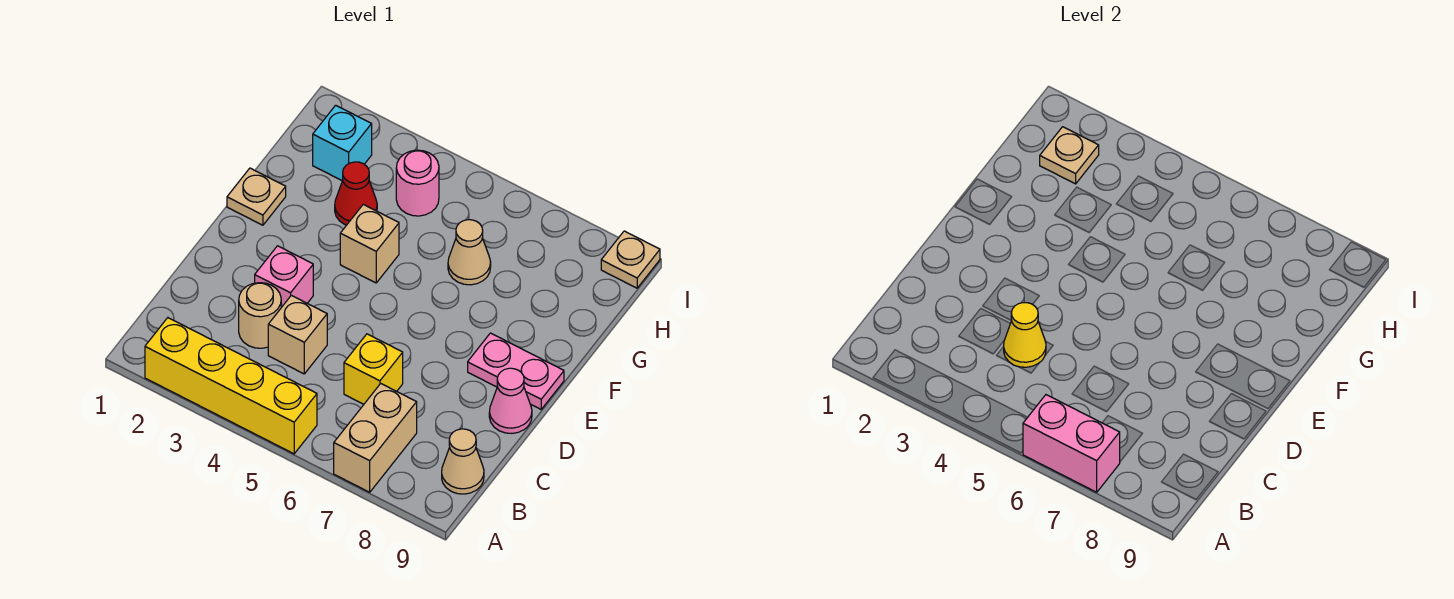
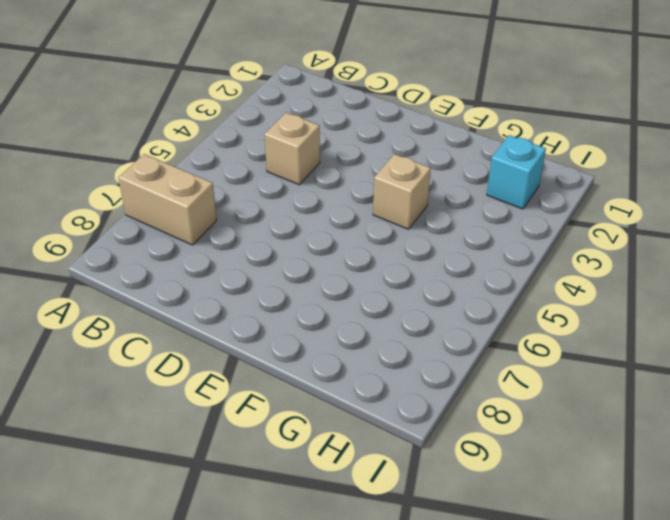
none -> yellow brick A2:A5 level 1
none -> tan cone B9 level 1
none -> tan round brick C3 level 1

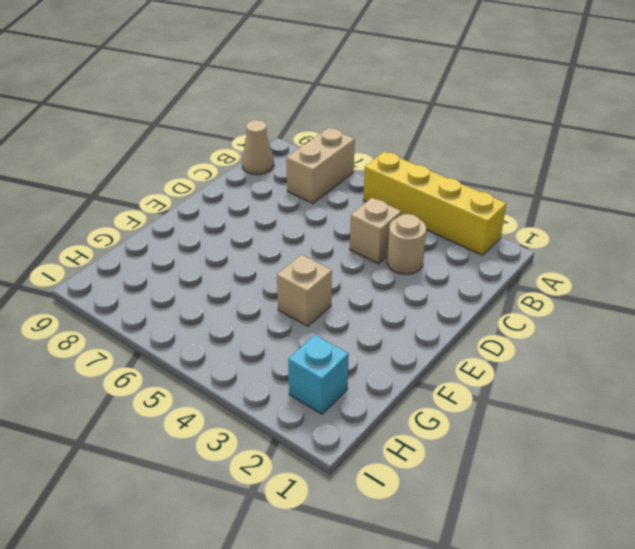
none -> yellow brick C6 level 1
none -> pink brick D3 level 1
none -> pink cone D9 level 1

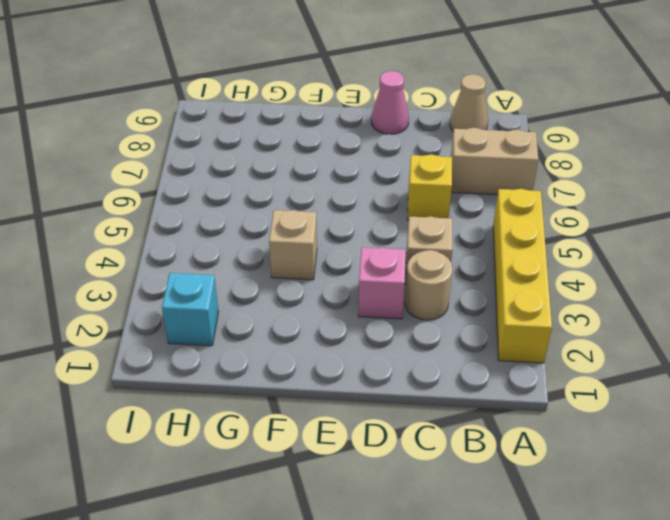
none -> pink plate E8:E9 level 1
none -> tan plate F1 level 1
none -> red cone G3 level 1

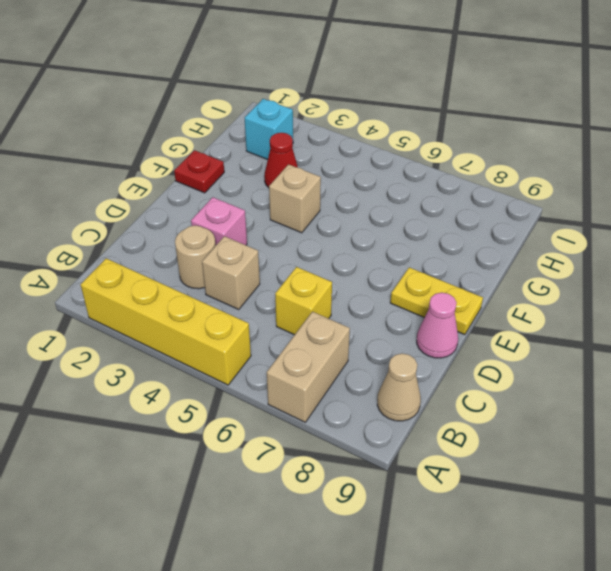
yellow plate E8:E9 level 1 -> pink plate E8:E9 level 1
red plate F1 level 1 -> tan plate F1 level 1
none -> tan cone G6 level 1
none -> pink round brick H4 level 1
none -> tan plate I9 level 1

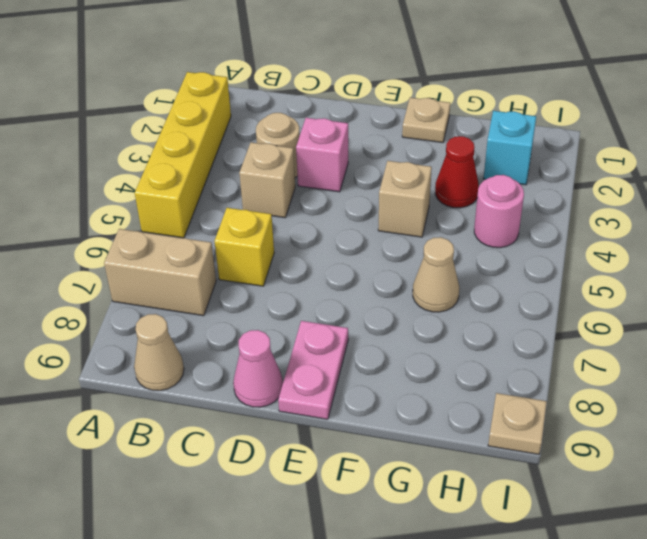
none -> pink brick A6:A7 level 2
none -> yellow cone C4 level 2
none -> tan plate H2 level 2

